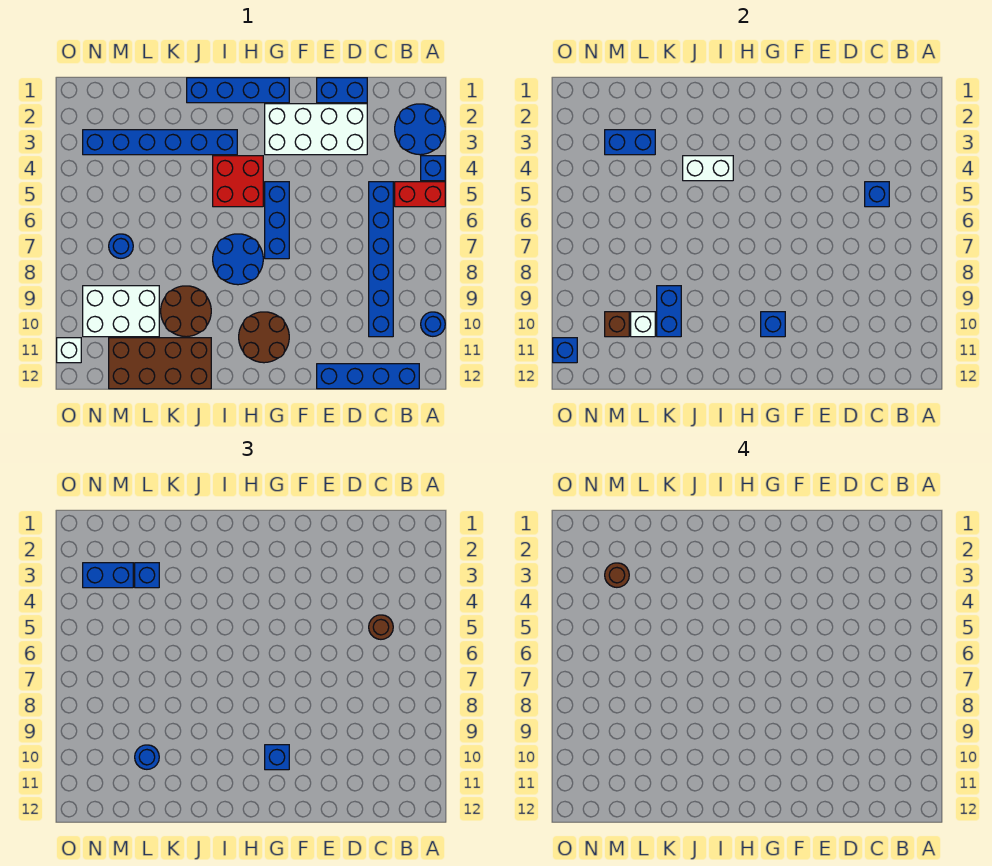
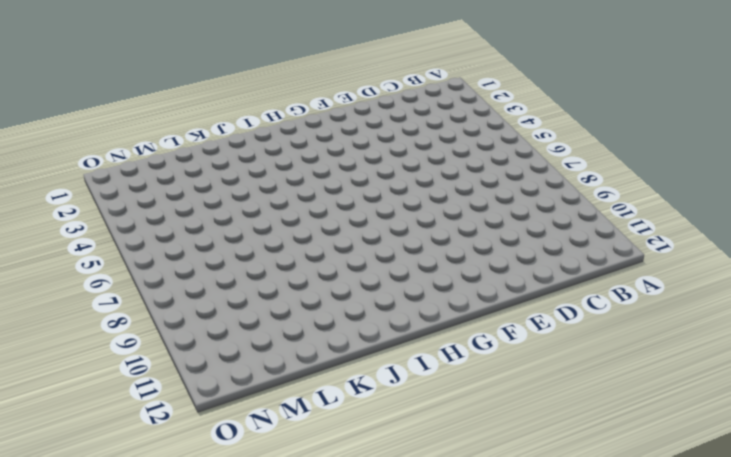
none -> blue round brick A2:B3 level 1
none -> blue brick A4 level 1
none -> red brick A5:B5 level 1
none -> blue round brick A10 level 1

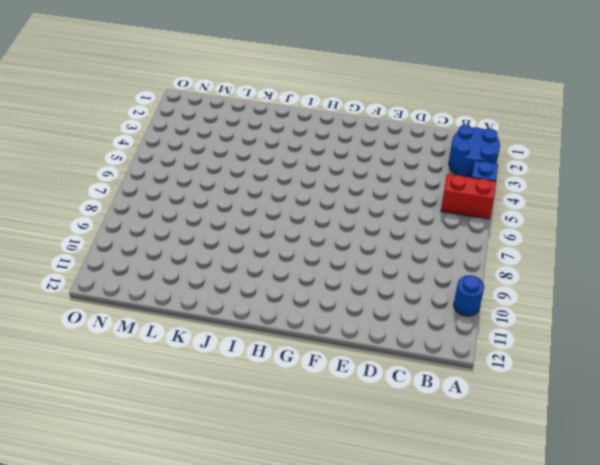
none -> blue brick B12:E12 level 1
none -> blue brick C5:C10 level 1
none -> blue brick D1:E1 level 1
none -> white brick D2:G3 level 1

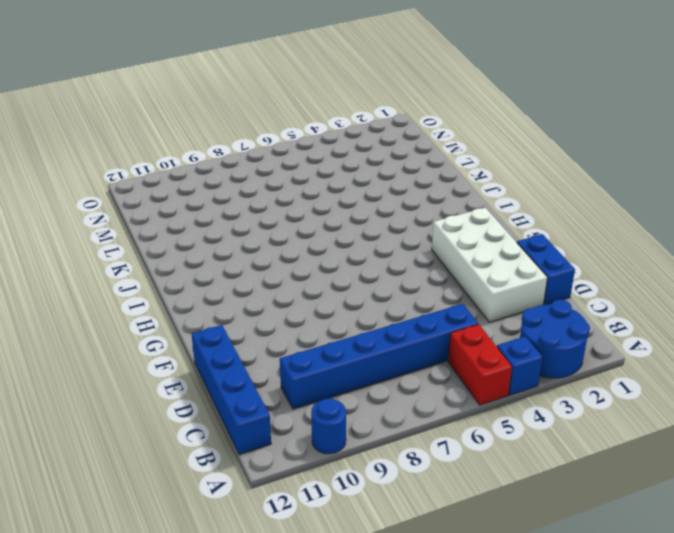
none -> blue brick G1:J1 level 1
none -> blue brick G5:G7 level 1
none -> brown round brick G10:H11 level 1
none -> red brick H4:I5 level 1

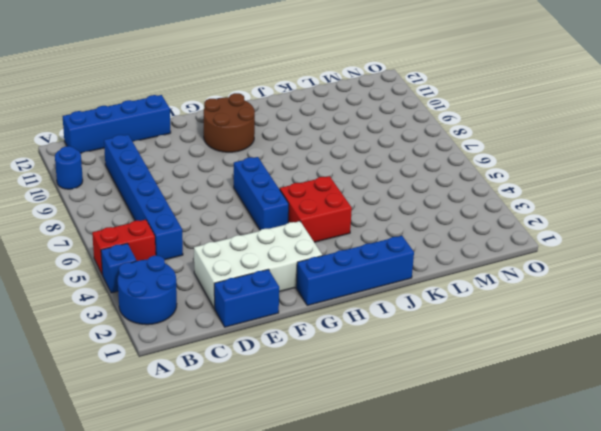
none -> blue round brick H7:I8 level 1
none -> blue brick I3:N3 level 1
none -> brown round brick J9:K10 level 1
none -> brown brick J11:M12 level 1

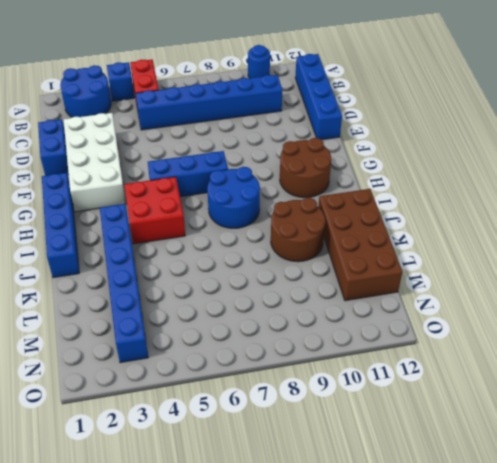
none -> white brick L9:N10 level 1
none -> blue round brick M7 level 1
none -> white brick O11 level 1
none -> blue brick C5 level 2

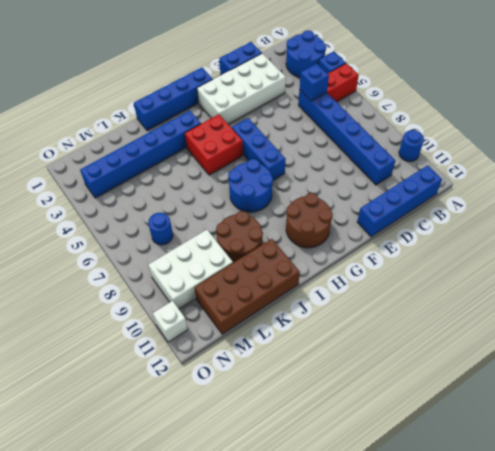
none -> blue brick G10 level 2
none -> white brick I4:J4 level 2
none -> blue brick K9:K10 level 2
none -> blue brick L3:M3 level 2

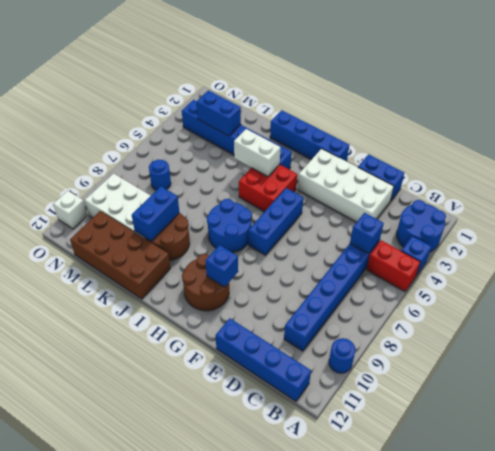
none -> white brick L10 level 2
none -> brown brick M10 level 2
none -> blue brick O11 level 2
none -> brown round brick C5 level 3

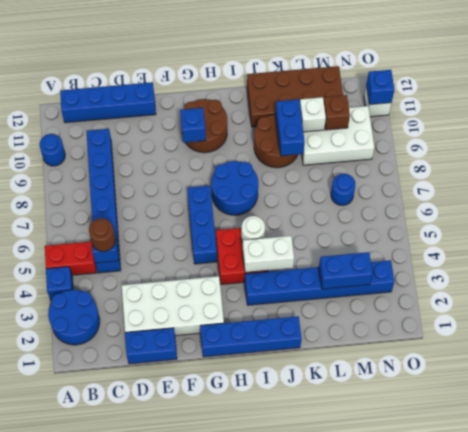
white round brick I5 level 2 -> none
none -> blue brick G10 level 3
none -> blue brick L3 level 3
none -> blue round brick L10 level 3
none -> blue brick M3:N3 level 3

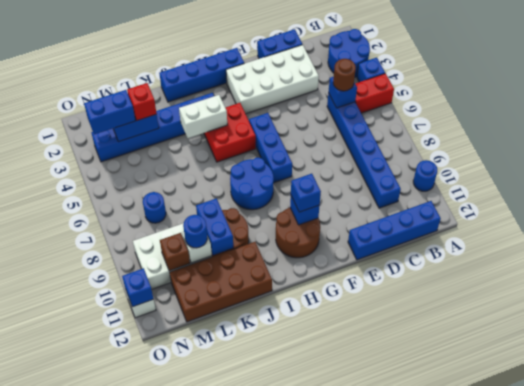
red brick L3 level 3 -> blue brick L3 level 3
none -> brown round brick M3 level 4

